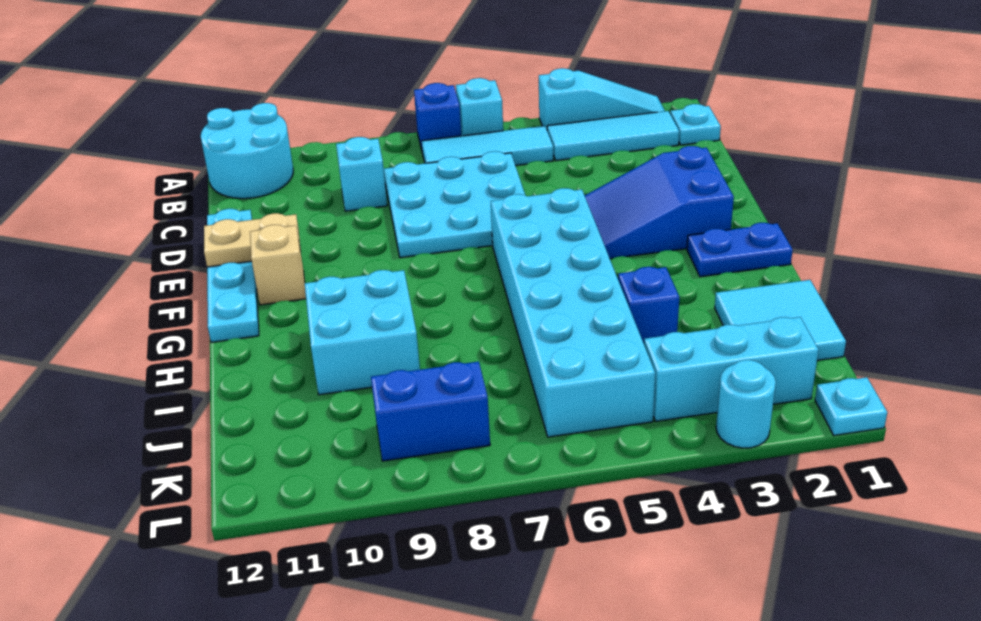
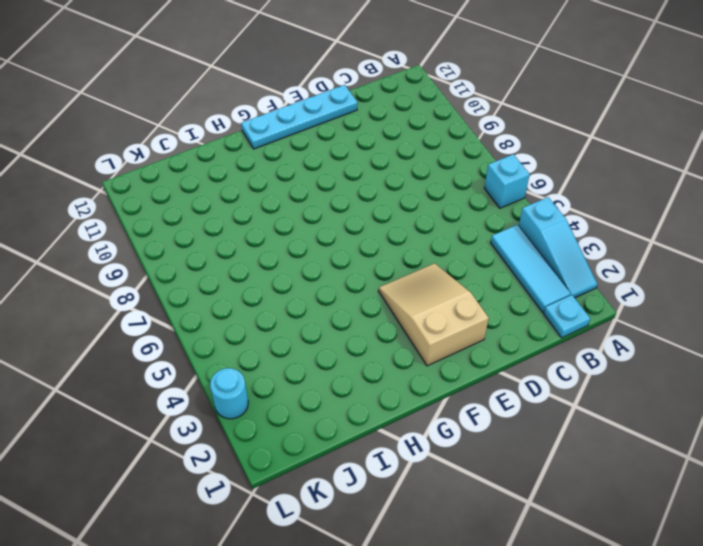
tan slope E2:F4 level 1 top 2 -> blue slope E2:F4 level 1 top 2
none -> blue brick A7 level 1
none -> cyan round brick A11:B12 level 1
none -> cyan tile B5:B7 level 1

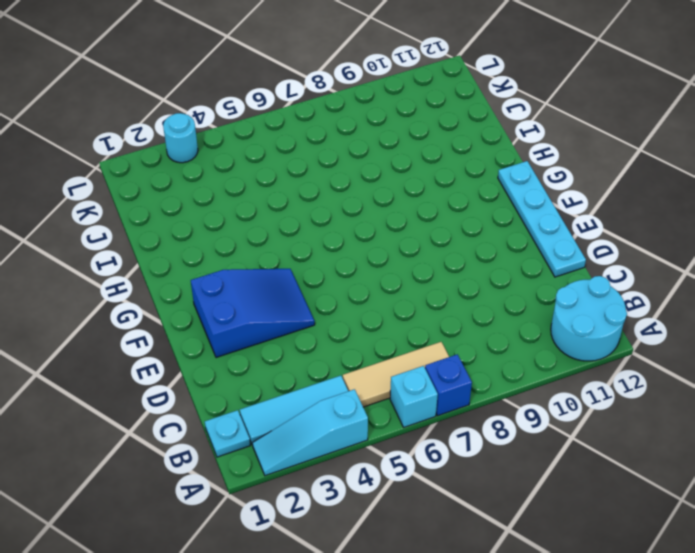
tan tile B5:B7 level 1 -> cyan tile B5:B7 level 1
none -> cyan plate C6:E8 level 1
none -> cyan brick C9 level 1
none -> cyan brick F5:K6 level 1

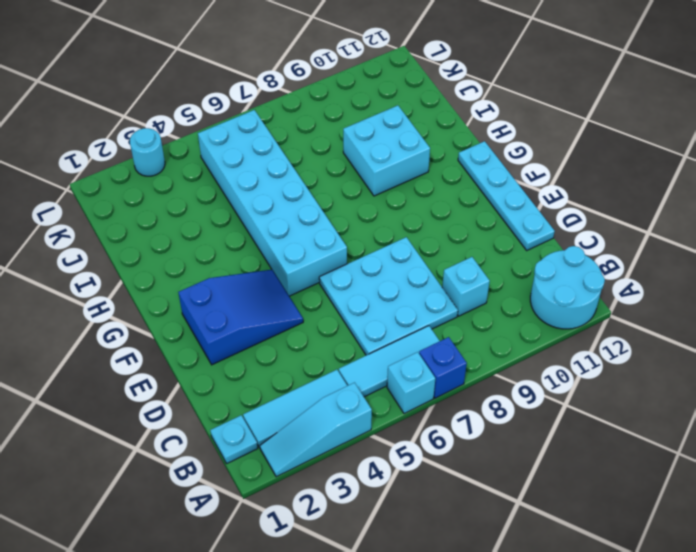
none -> tan brick F11 level 1
none -> blue plate G1:G2 level 1
none -> cyan tile I1:J2 level 1

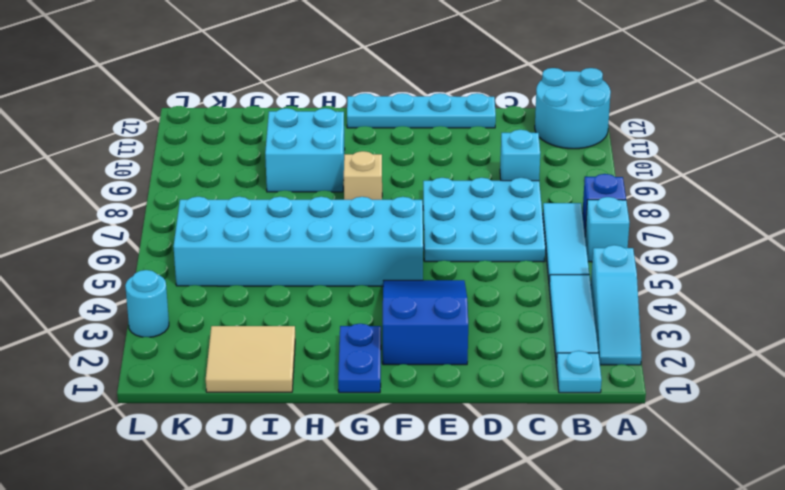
tan brick G8 level 1 -> tan brick F11 level 1
tan tile I1:J2 level 1 -> cyan tile I1:J2 level 1
none -> blue brick I4 level 1
none -> cyan brick K2:K4 level 1
none -> blue brick K8:K9 level 1

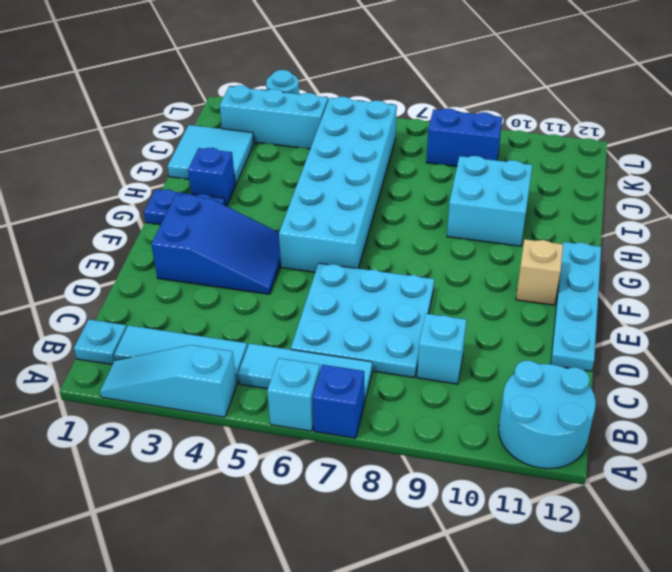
blue brick H2 level 1 -> blue brick I4 level 1
none -> cyan plate L1 level 1
none -> tan plate E11:E12 level 2

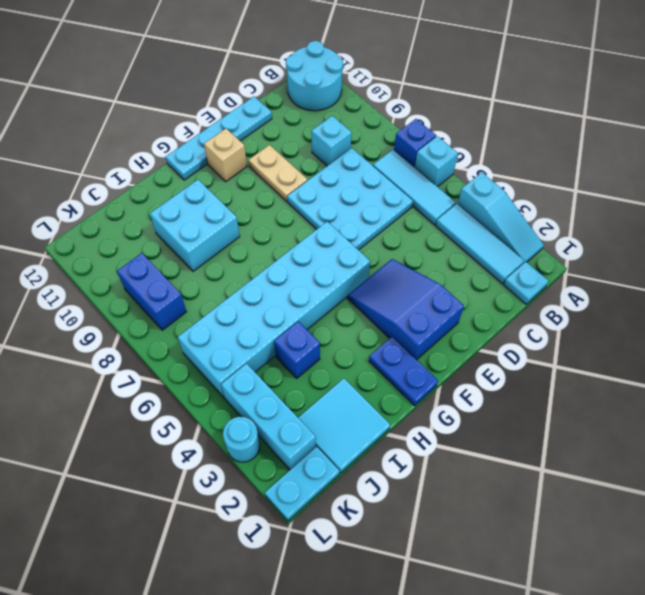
tan plate E9:E10 level 1 -> tan plate E11:E12 level 2
cyan plate K1:L1 level 1 -> cyan plate L1 level 1

